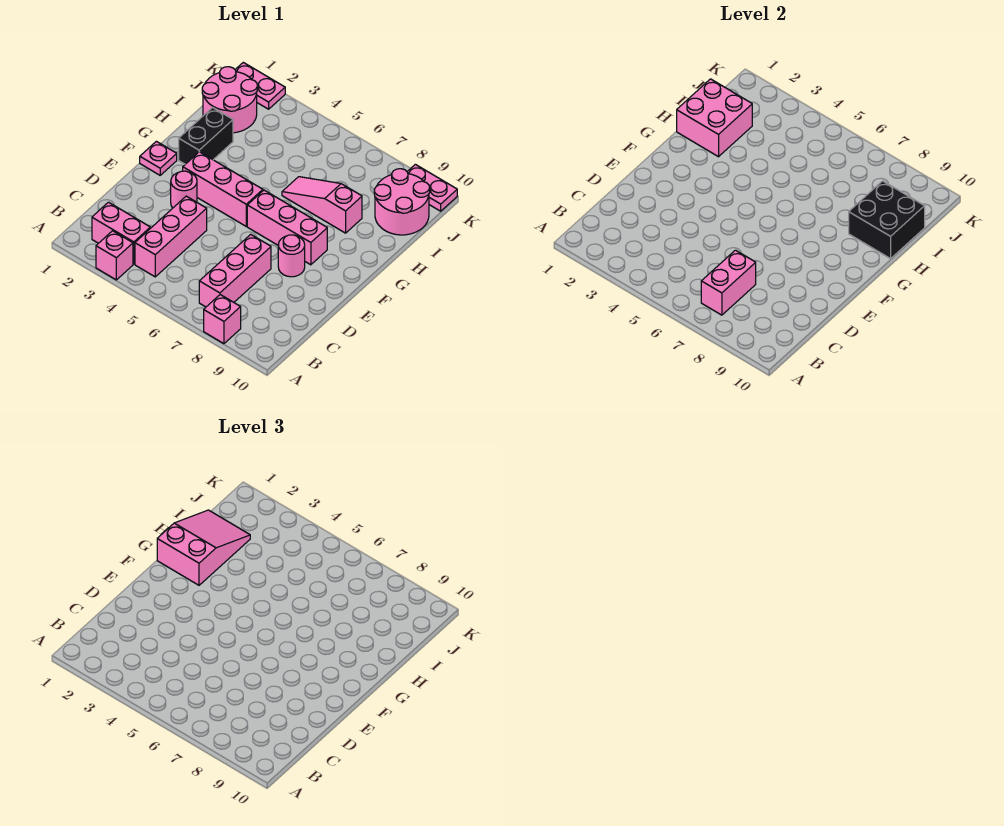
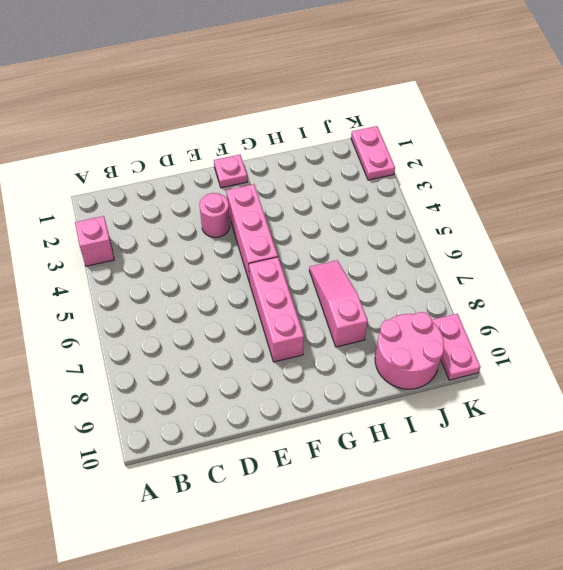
none -> pink brick A8 level 1
none -> pink brick B2:B3 level 1
none -> pink brick B4:D4 level 1

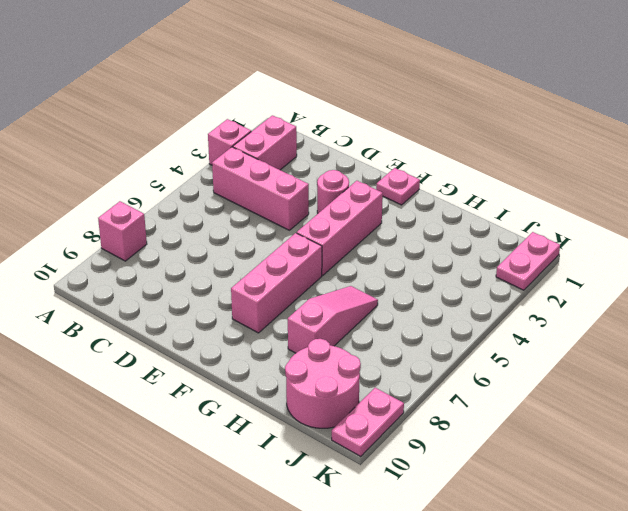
none -> pink brick B7:D7 level 1
none -> pink round brick E8 level 1
none -> black brick G2:H2 level 1

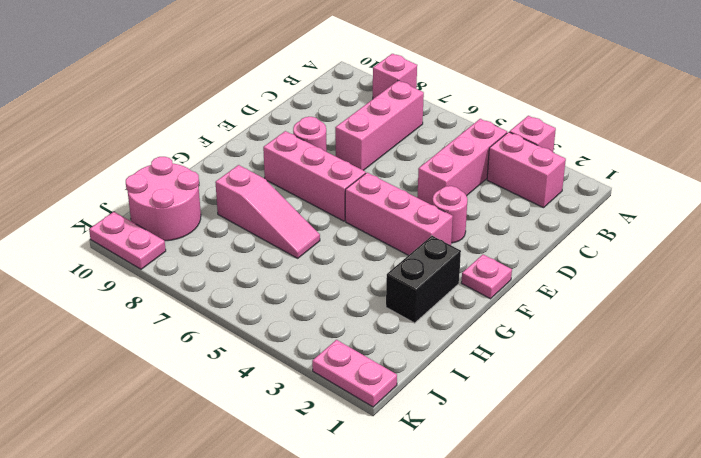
none -> pink round brick I1:J2 level 1
none -> pink brick B7:C7 level 2
none -> pink brick H1:I2 level 2

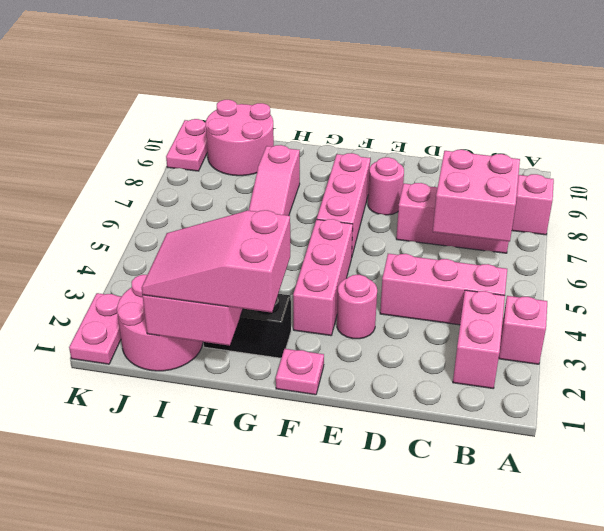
pink brick B6:C7 level 2 -> pink brick B7:C7 level 2
none -> black brick H9:I10 level 2

